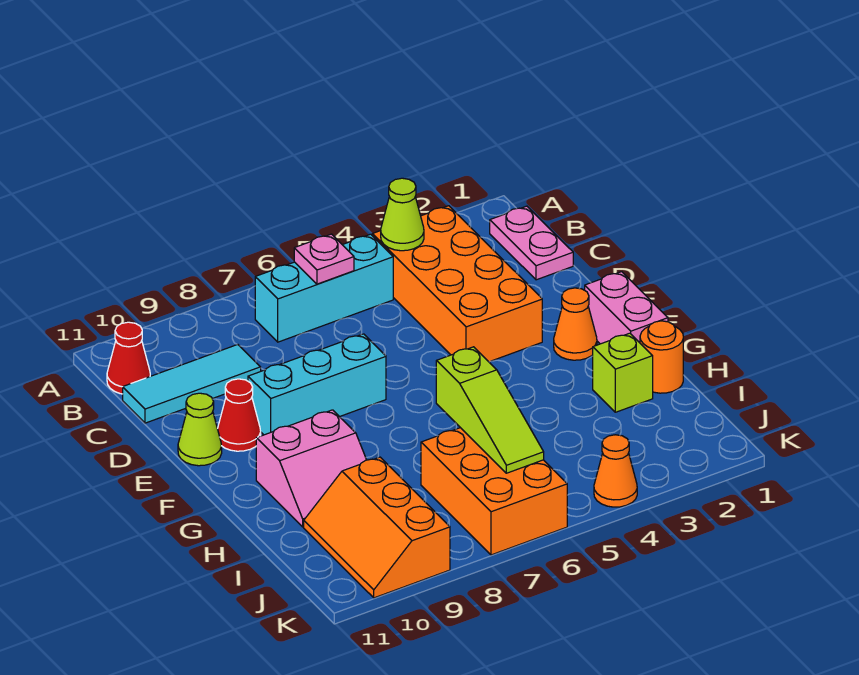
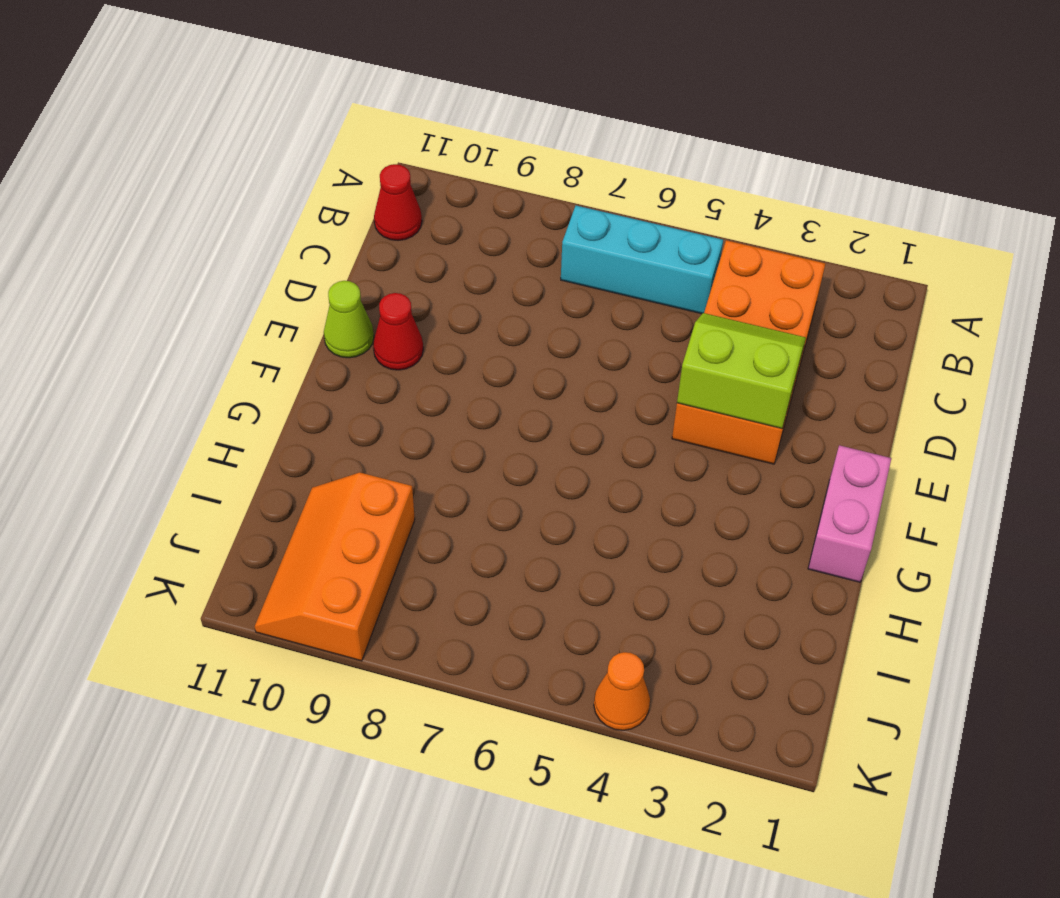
lime slope D3:E4 level 2 top E -> none
none -> pink plate B1:C1 level 1
none -> cyan tile C9:C11 level 1
none -> cyan brick E7:E9 level 1

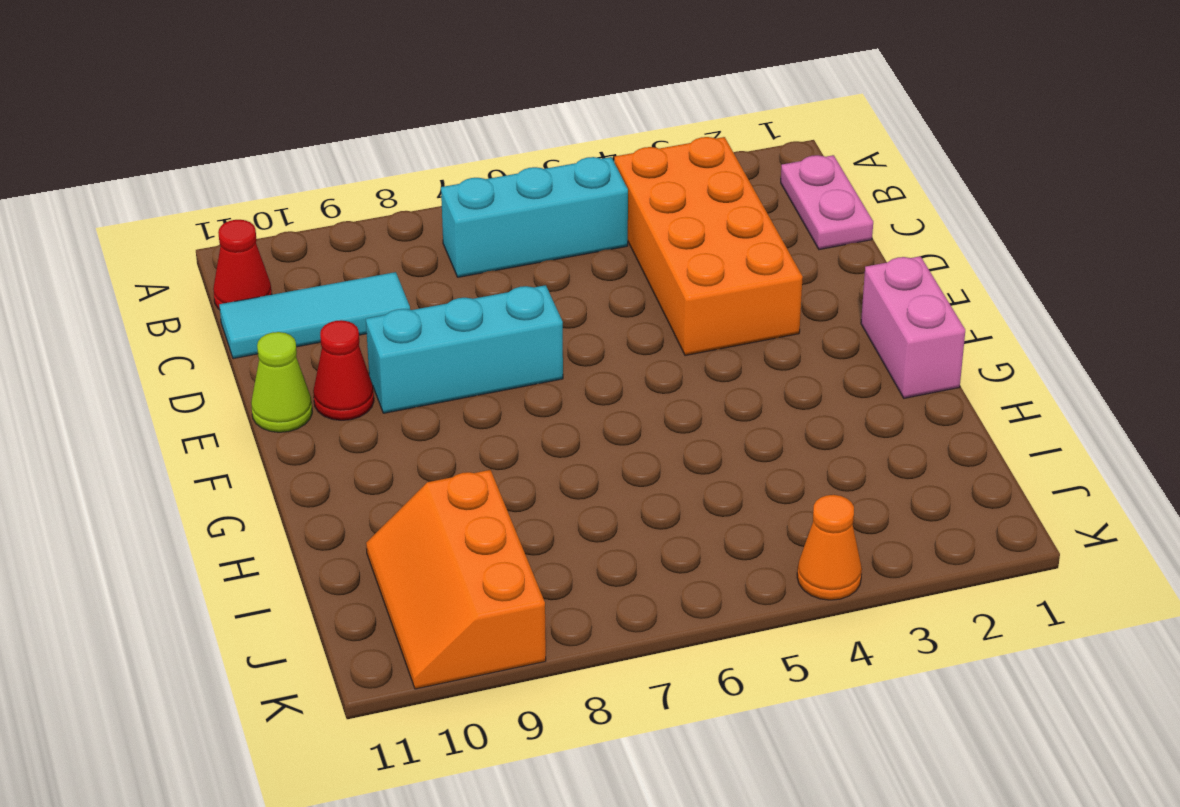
none -> orange cone F2 level 1
none -> pink slope G9:H10 level 1 top G
none -> orange round brick H1 level 1

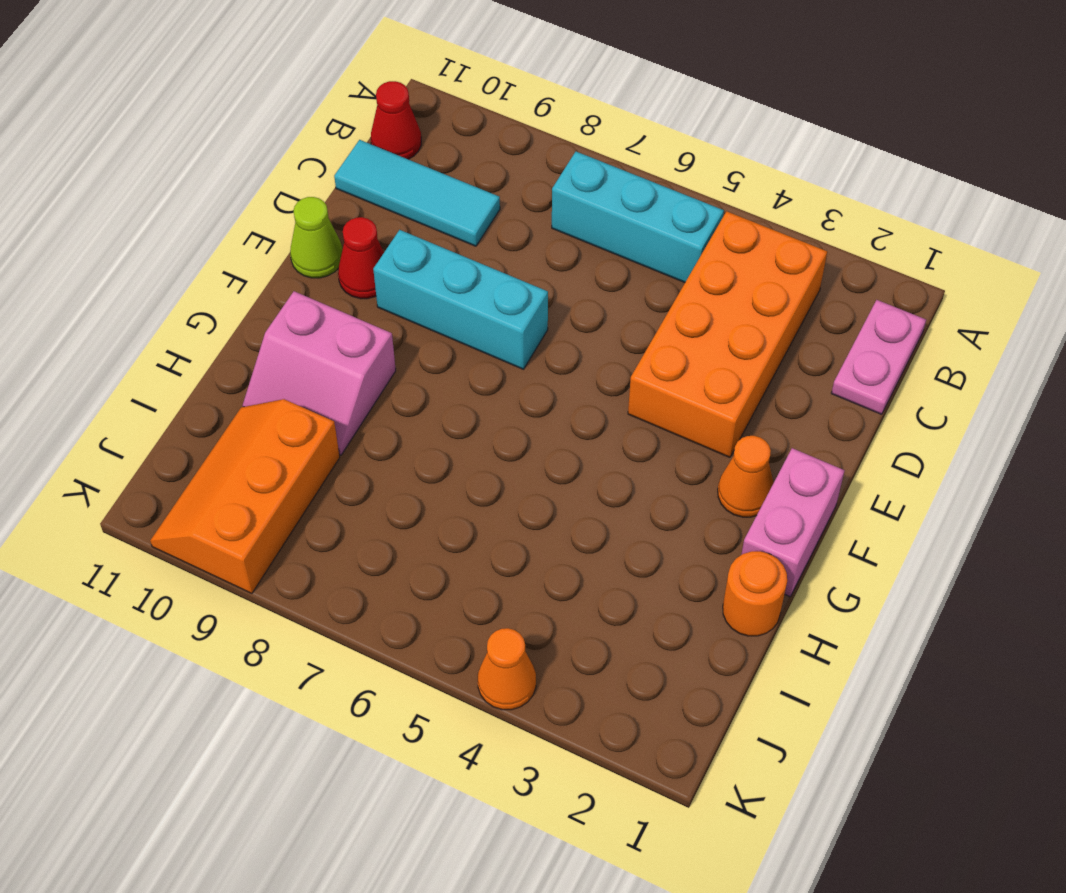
none -> lime brick H2 level 1
none -> orange brick I6:K7 level 1
none -> lime cone B4 level 2

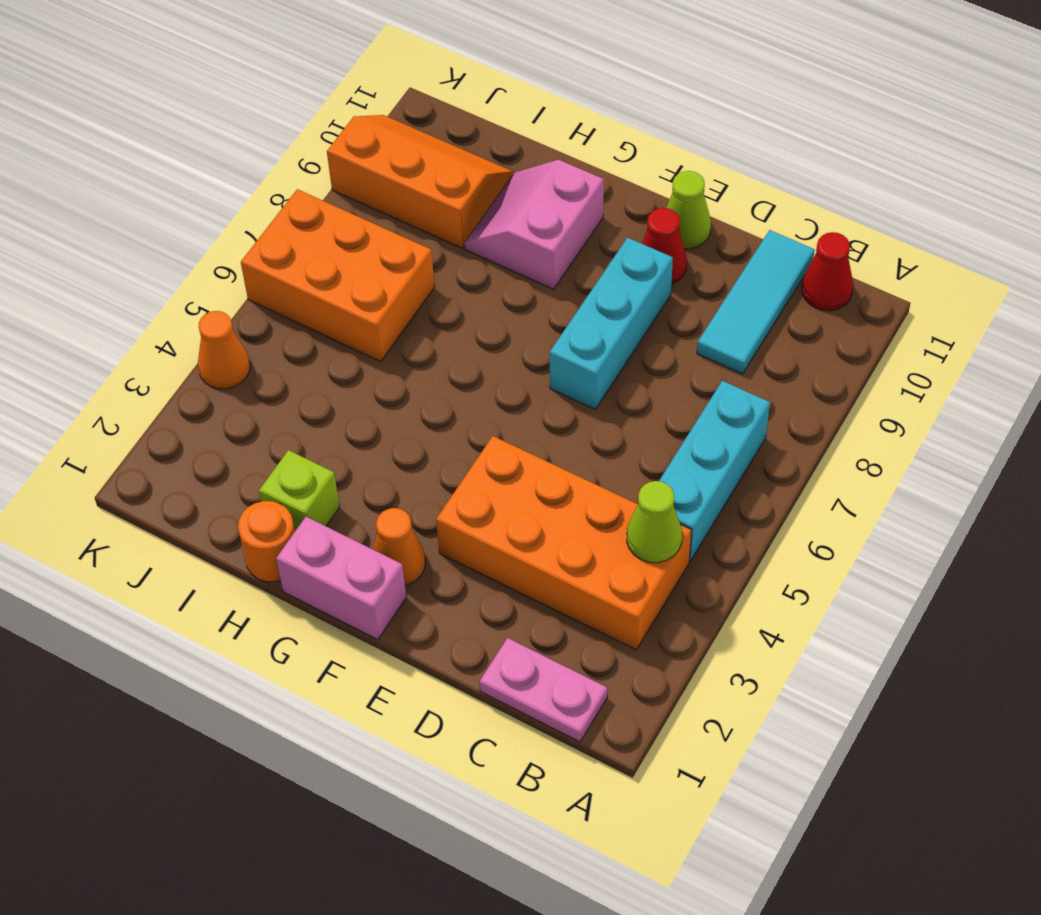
none -> pink plate B6 level 2
none -> lime slope H6:J6 level 2 top H

